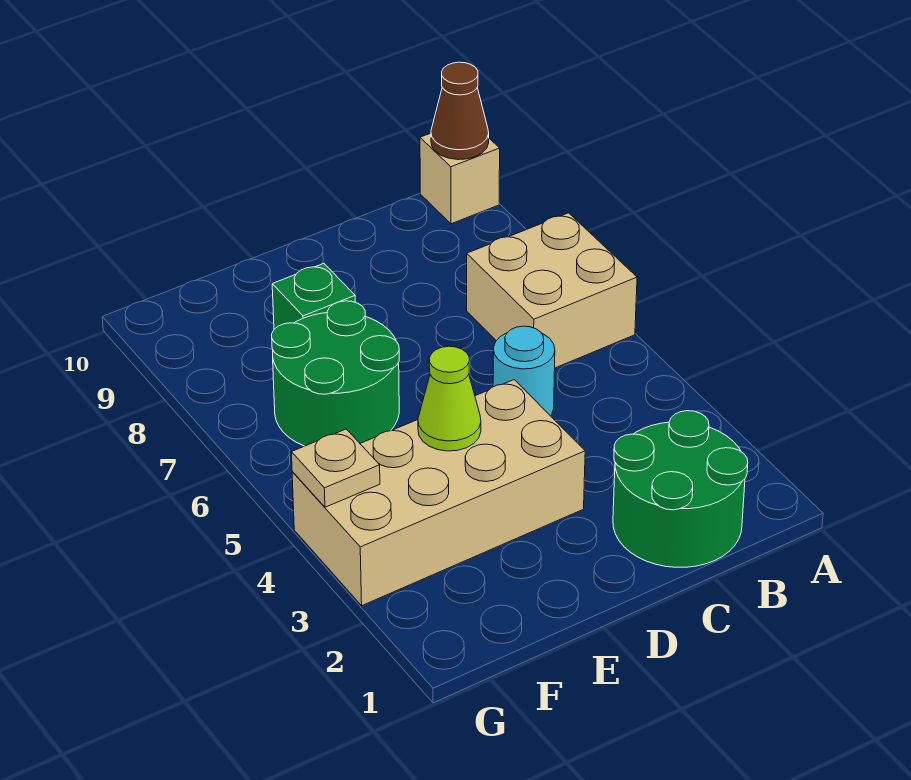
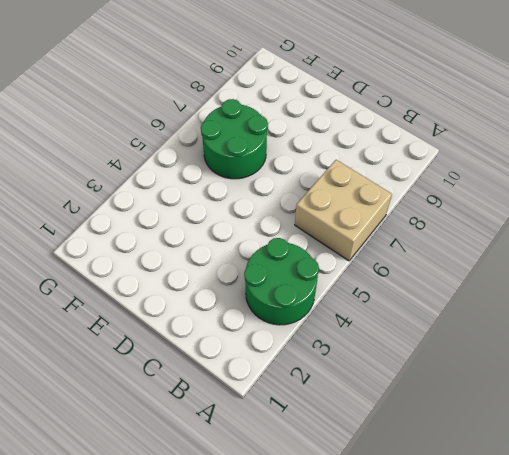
green round brick A3:B4 level 1 -> green round brick B1:C2 level 1
none -> tan brick A10 level 1
none -> cyan round brick C5 level 1

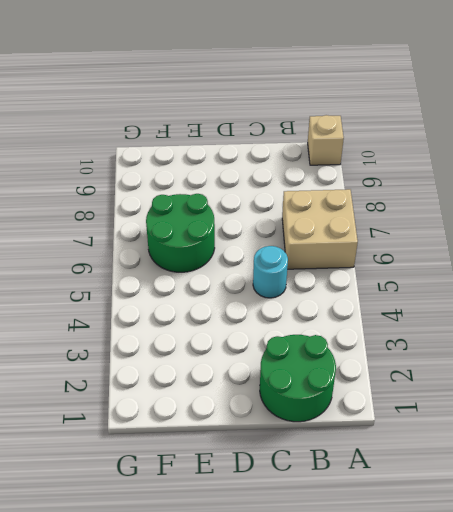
none -> tan brick D3:G4 level 1
none -> green brick E8 level 1

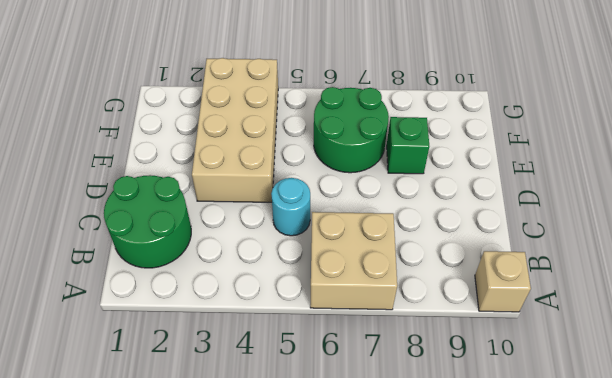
none -> brown cone A10 level 2
none -> lime cone E4 level 2

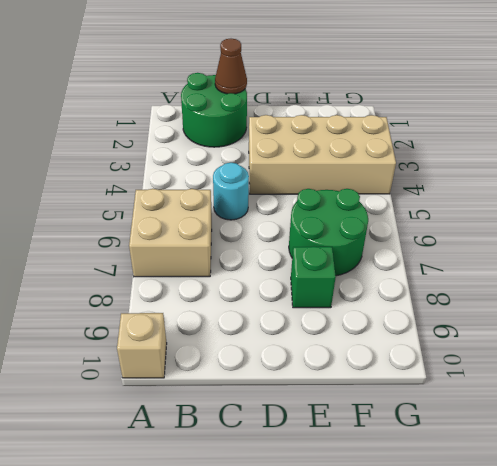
brown cone C1 level 2 -> brown cone A10 level 2
none -> lime cone E4 level 2
none -> tan plate G4 level 2

